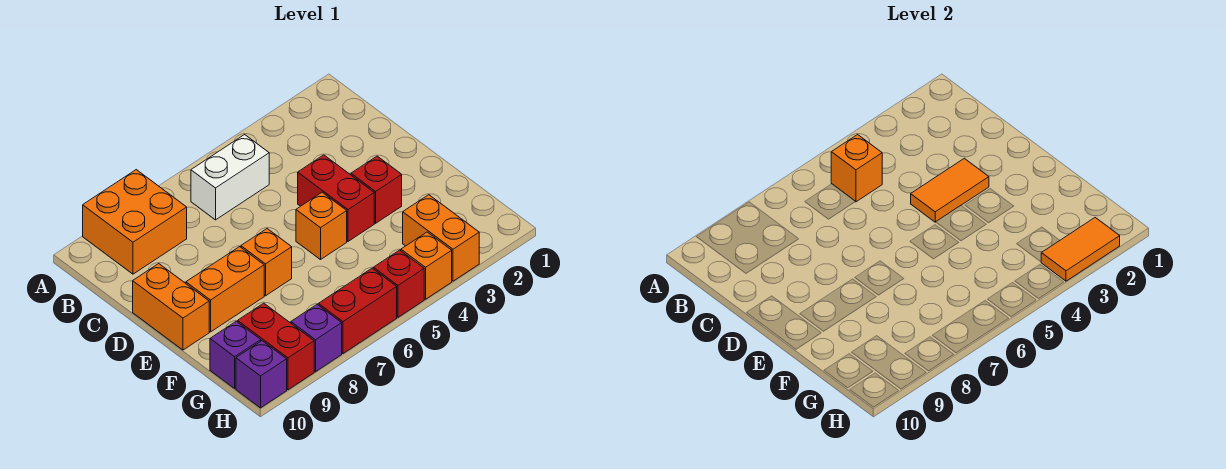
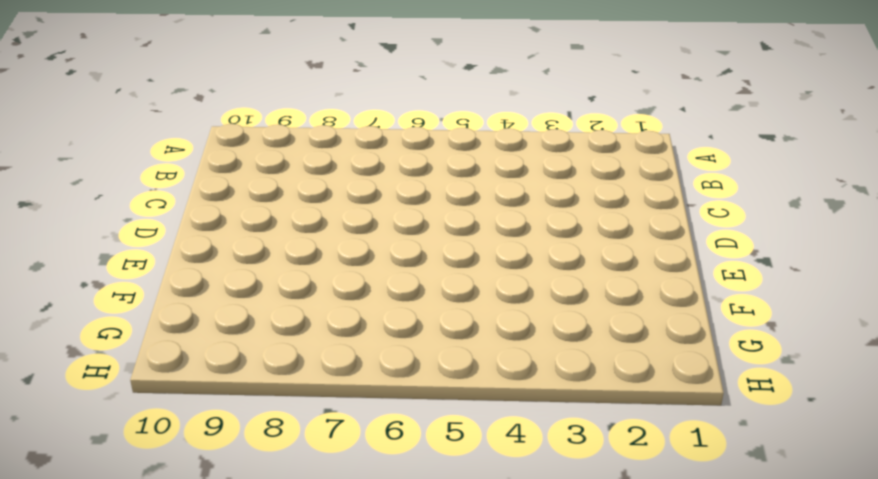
none -> orange brick A8:B9 level 1
none -> white brick B5:B6 level 1
none -> red brick D4:E4 level 1

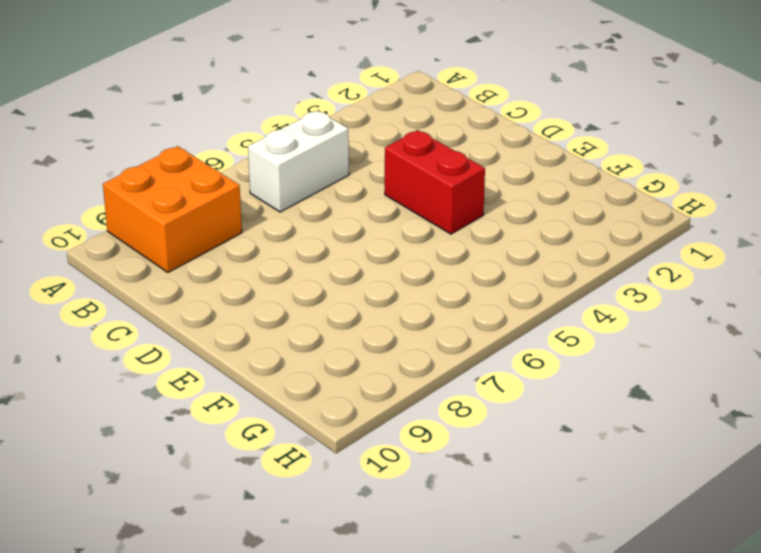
none -> orange brick D10:E10 level 1
none -> red brick E3 level 1
none -> orange brick E5 level 1

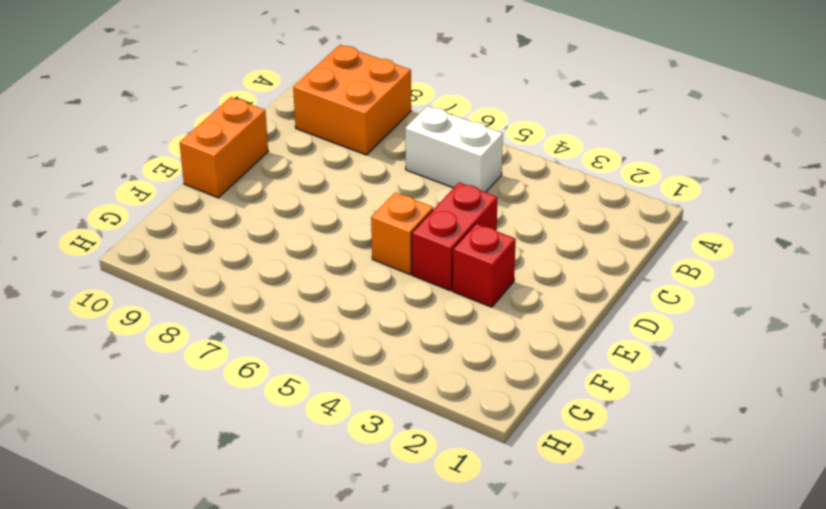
none -> orange brick E7 level 1
none -> orange brick E8:E9 level 1
none -> orange brick G3:H3 level 1

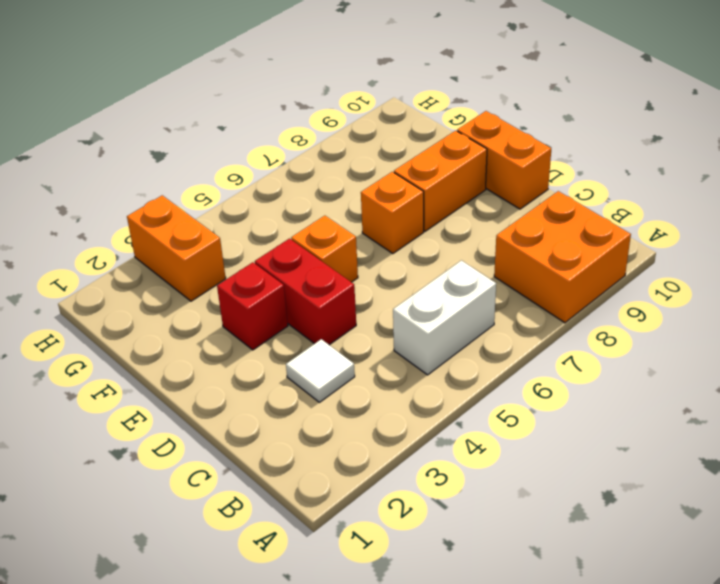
white tile C3 level 1 -> none
none -> red brick G9:H9 level 1
none -> purple brick G10 level 1
none -> orange brick H4 level 1

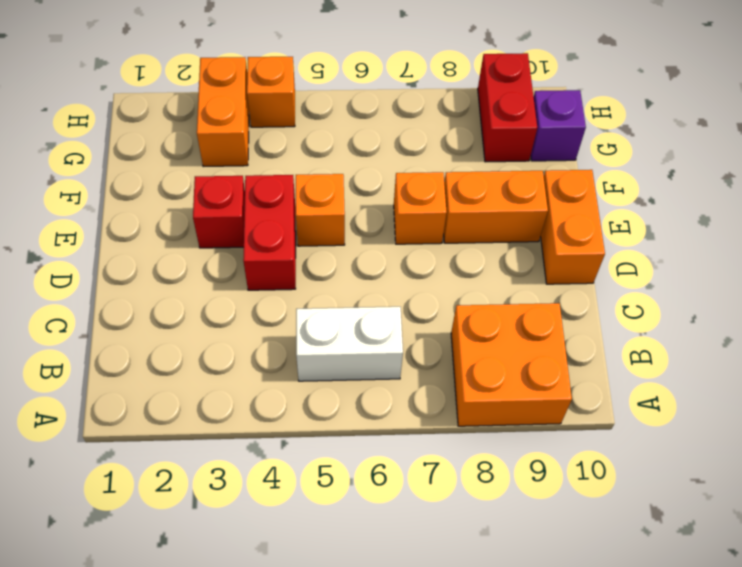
none -> red brick H5 level 1
none -> red brick H6:H7 level 1
none -> purple brick H8 level 1

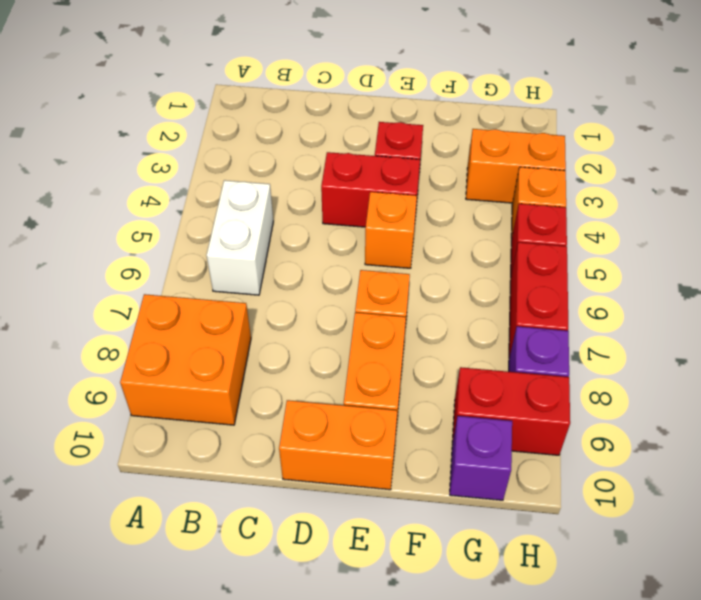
none -> purple brick H10 level 1
none -> orange brick B5 level 2
none -> orange tile D3:D4 level 2

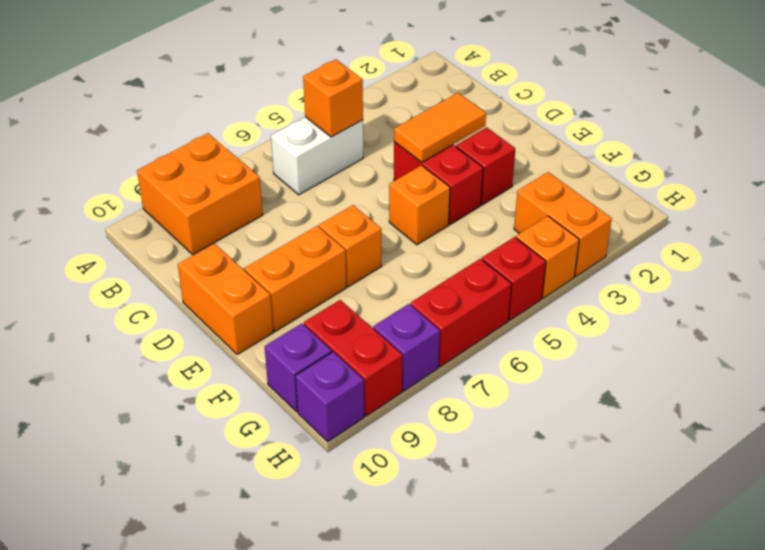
none -> orange tile H2:H3 level 2

